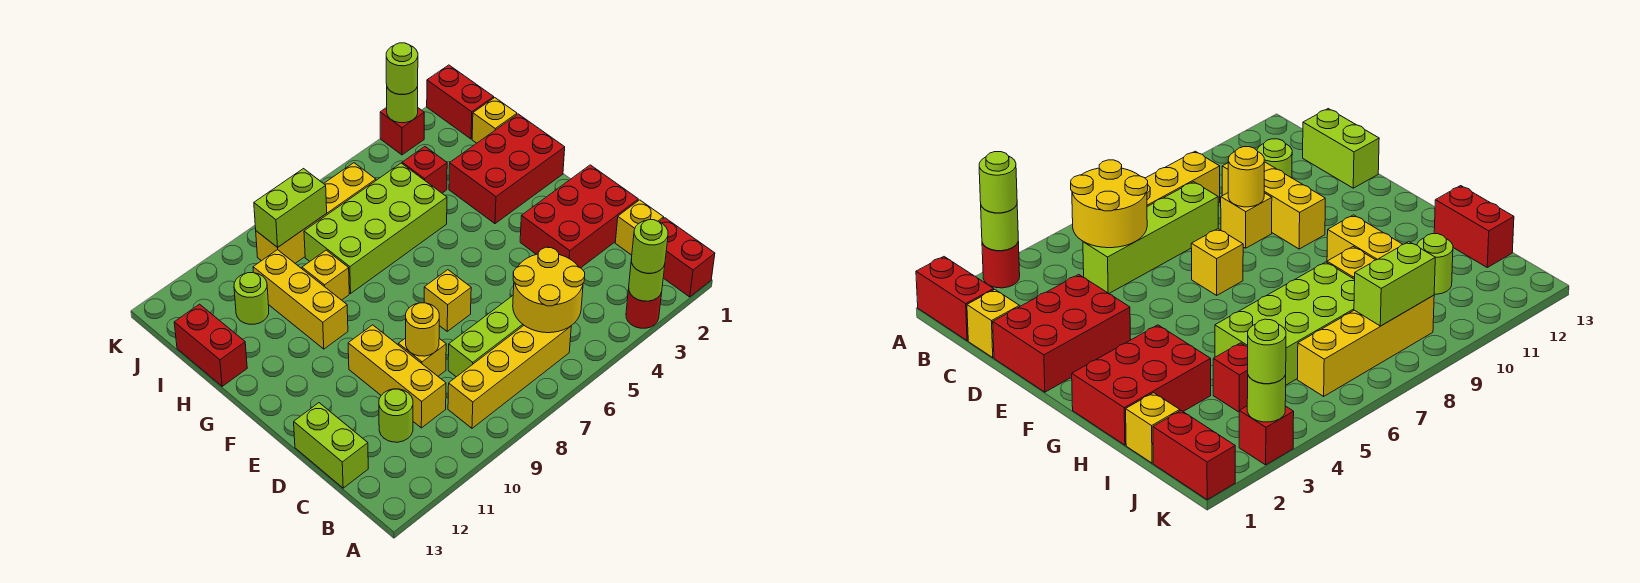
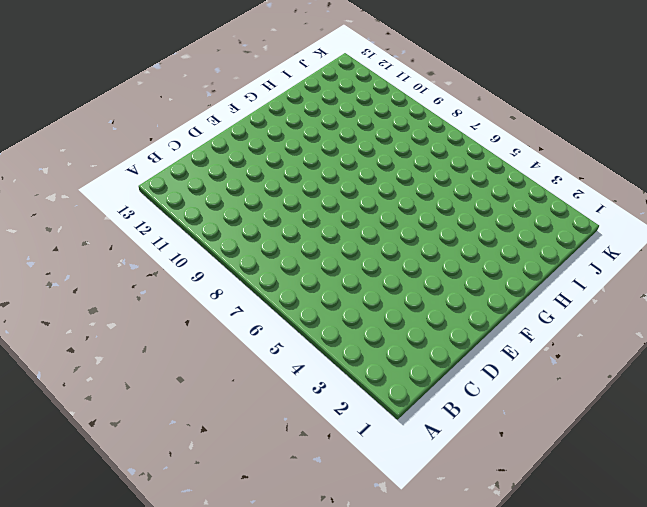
none -> red brick A1:B1 level 1
none -> red round brick A3 level 1
none -> yellow brick B6:B9 level 1

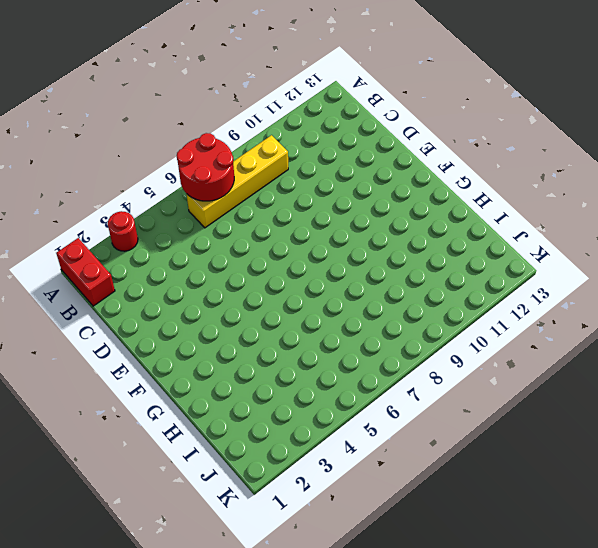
red round brick A6:B7 level 2 -> yellow round brick B5:C6 level 2
none -> yellow brick C1 level 1
none -> lime brick C5:C8 level 1
none -> yellow brick C10:E10 level 1

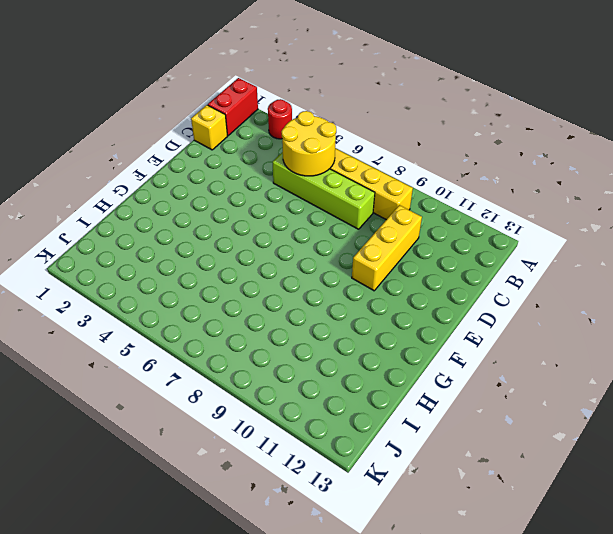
none -> lime round brick C11 level 1
none -> lime brick C13:D13 level 1
none -> red brick D1:E3 level 1

